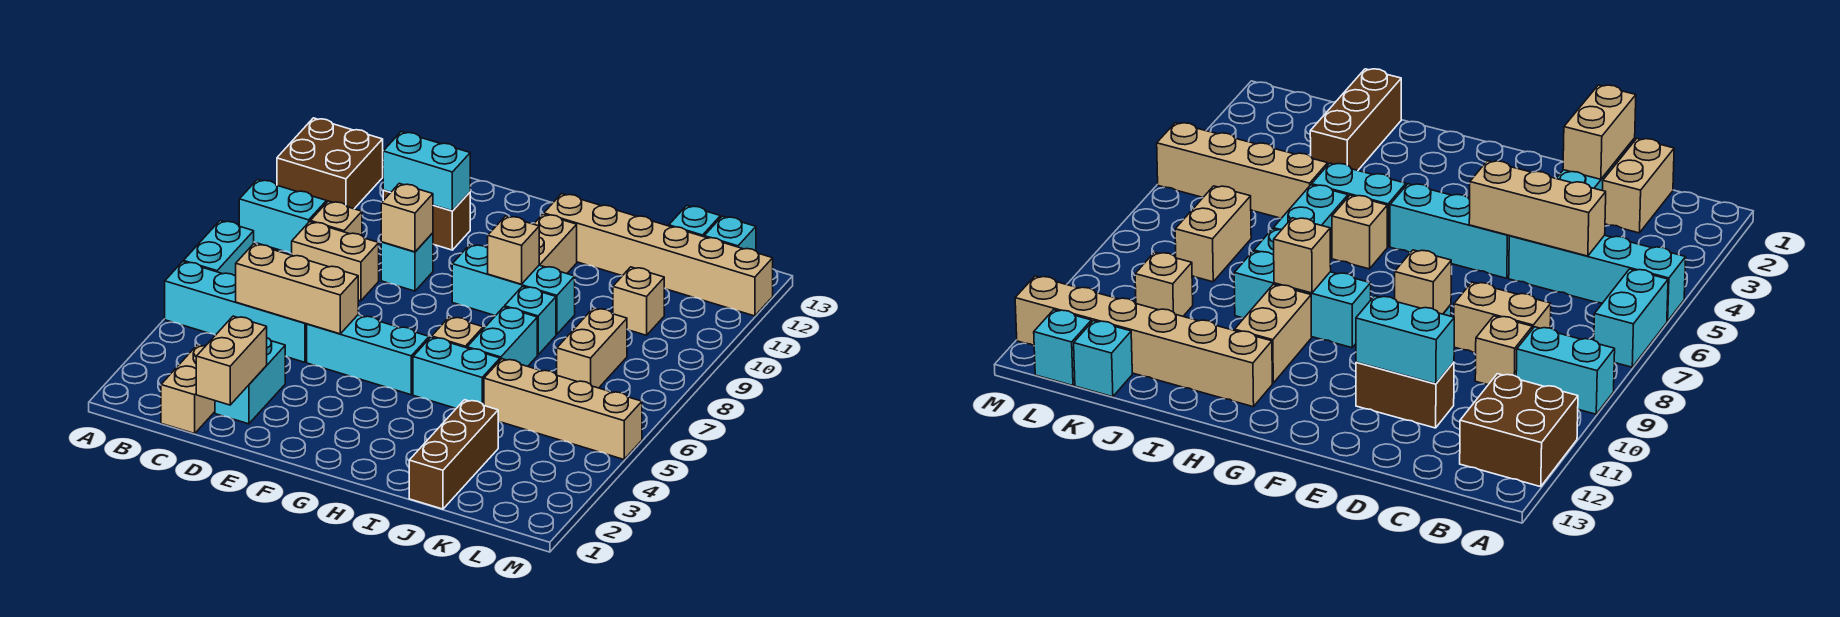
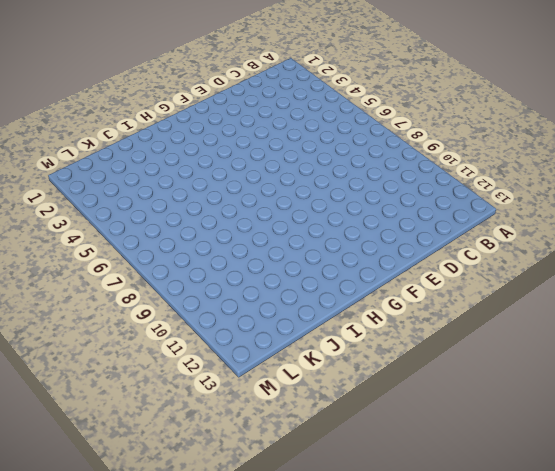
none -> cyan brick A5:D5 level 1
none -> cyan brick A6:A7 level 1
none -> cyan brick A9:B9 level 1

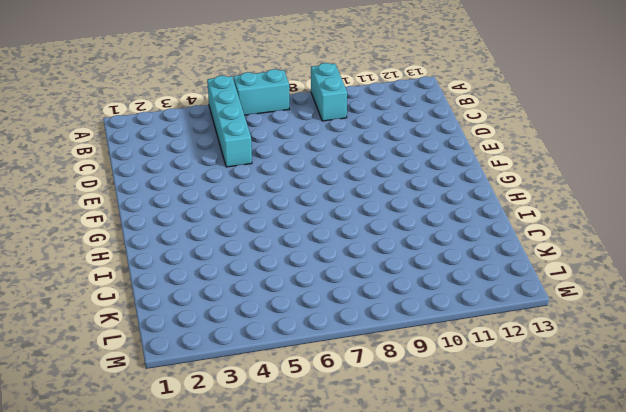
none -> brown brick A11:B12 level 1
none -> tan brick C1:C2 level 1
none -> tan brick C8:D8 level 1

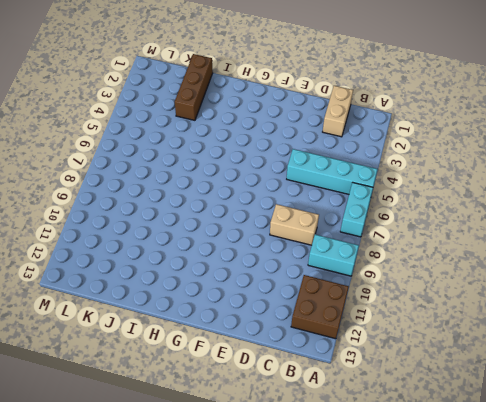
none -> tan brick C9 level 1
none -> cyan brick D2:D3 level 1
none -> brown brick D11:E11 level 1

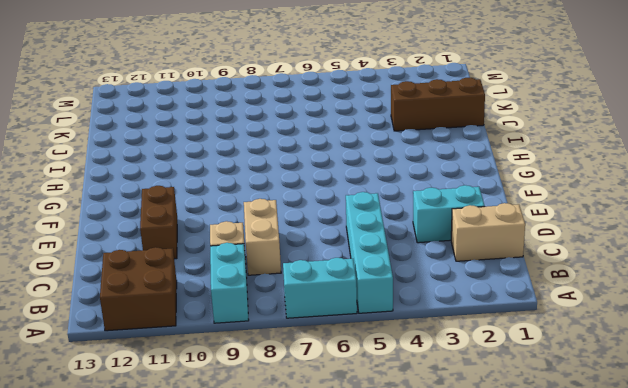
none -> cyan brick E5:G5 level 1
none -> cyan brick E9 level 1
none -> cyan brick G9:I9 level 1

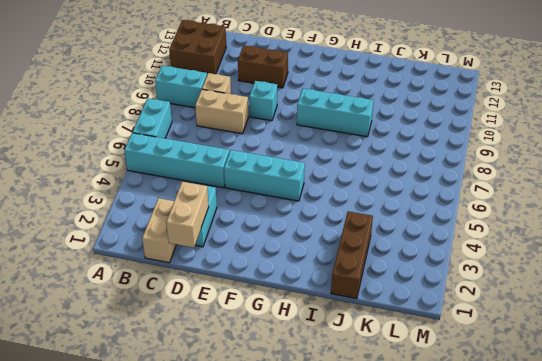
none -> cyan brick H5:I5 level 1
none -> tan brick H6 level 1
none -> tan brick H10:H11 level 1

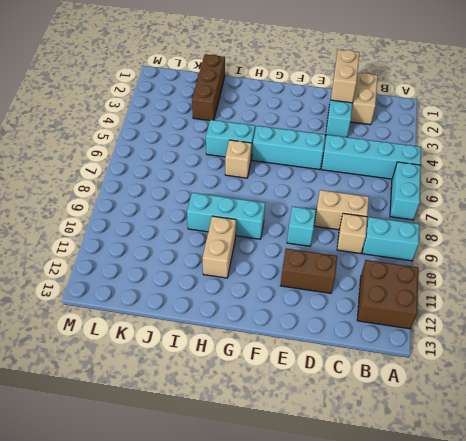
none -> tan brick H12:M12 level 1
none -> cyan brick I6:I7 level 1
none -> cyan brick I8 level 1

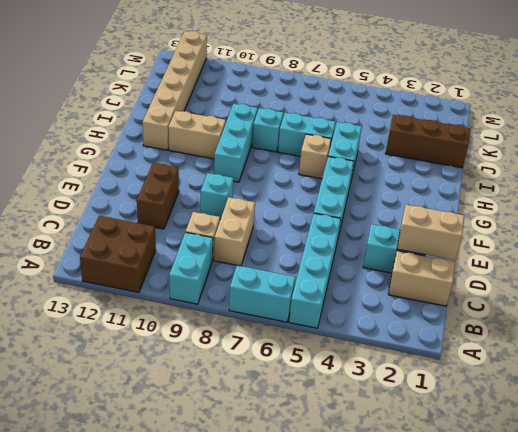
none -> tan brick J5:M5 level 1
none -> tan brick K7:K8 level 1
none -> tan brick K10 level 1

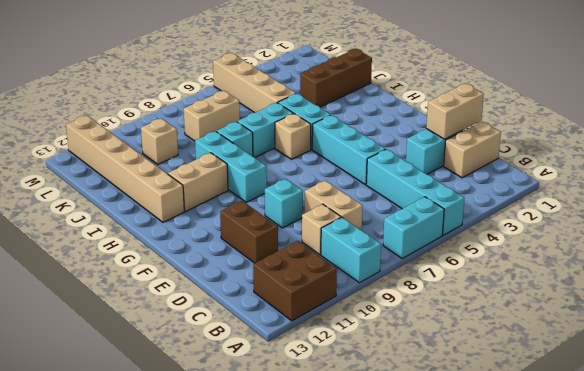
none -> cyan brick K13 level 1
none -> cyan brick L13 level 1
none -> tan brick C5:E5 level 2

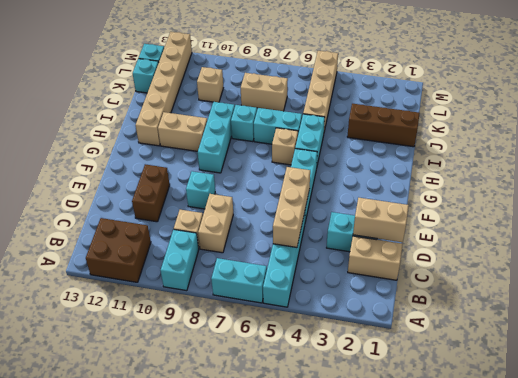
none -> cyan brick D11:E11 level 2
none -> tan brick E9 level 2
none -> tan brick H9 level 2

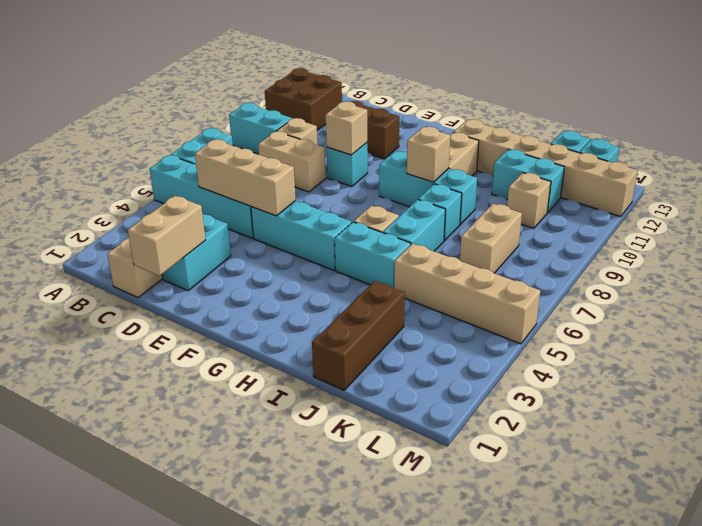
cyan brick J11:K11 level 1 -> cyan brick D11:E11 level 2

